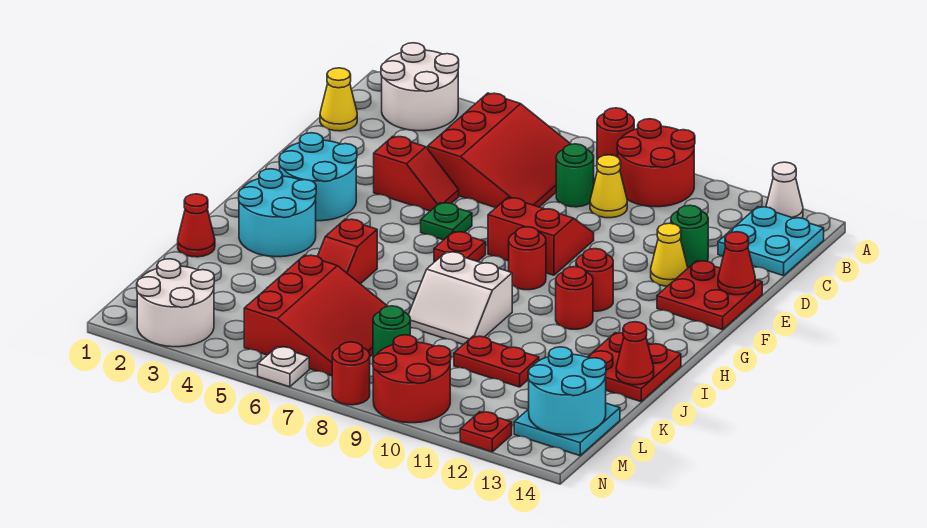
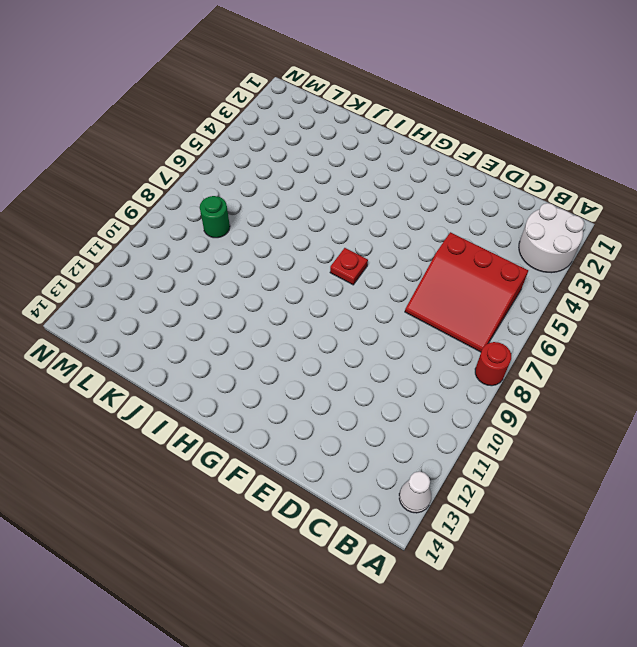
none -> red round brick A9:B10 level 1
none -> cyan plate B13:C14 level 1
none -> yellow cone C1 level 1
none -> green round brick C8 level 1

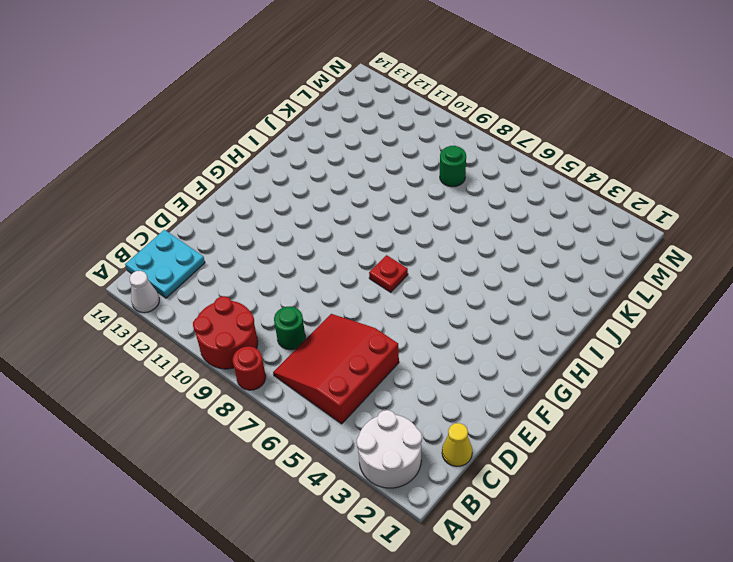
none -> yellow cone C9 level 1
none -> green round brick D12 level 1
none -> red slope E4:E5 level 1 top 4
none -> red slope E8:F9 level 1 top F

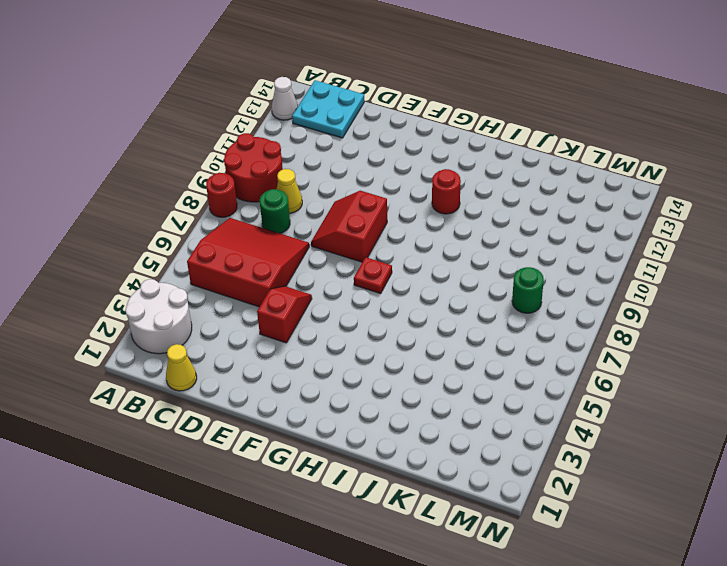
none -> green round brick D12 level 1
none -> yellow cone E12 level 1
none -> red plate E13:F14 level 1
none -> cyan round brick F2:G3 level 1

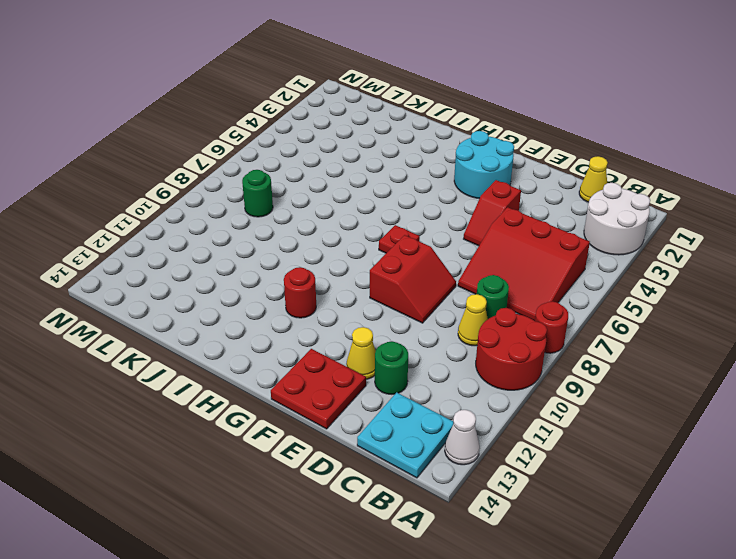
none -> green plate F6 level 1
none -> red round brick G9 level 1
none -> red round brick G11 level 1
none -> cyan round brick H2:I3 level 1

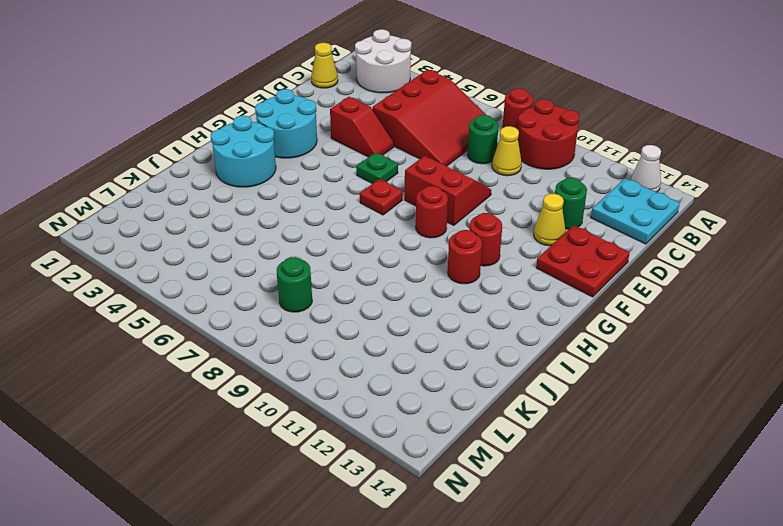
none -> red slope I5:J5 level 1 top I
none -> white slope I8:J9 level 1 top I
none -> red plate I13:J14 level 1
none -> red cone J1 level 1

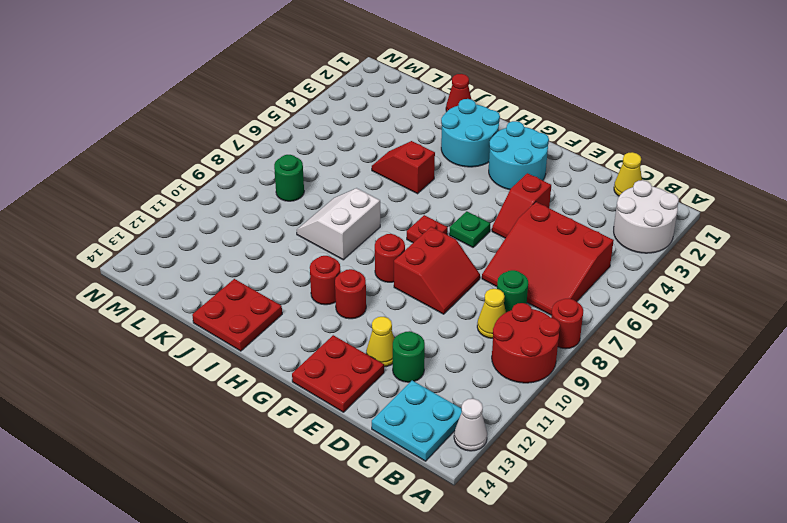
none -> red slope K5:M7 level 1 top 5
none -> red plate K10:K11 level 1
none -> cyan plate L13:M14 level 1
none -> white round brick M2:N3 level 1

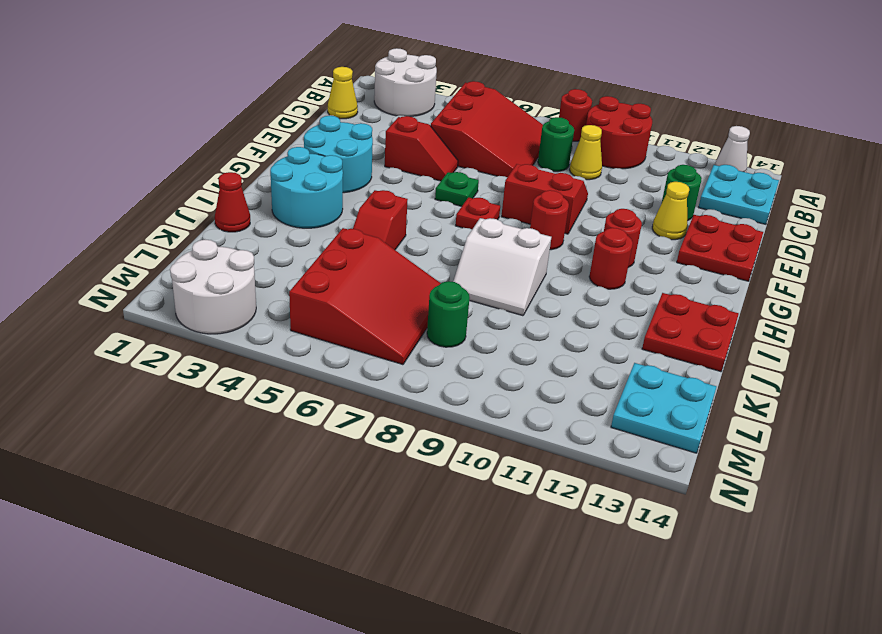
none -> red plate K10:K11 level 1
none -> red round brick M9:N10 level 1
none -> white plate N6 level 1
none -> red round brick N8 level 1

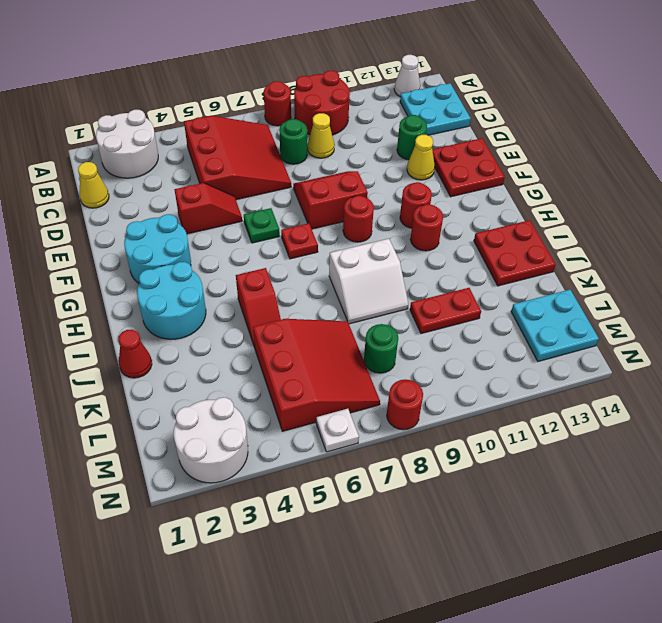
none -> red round brick M9:N10 level 1
none -> red plate N12 level 1
none -> red cone E14 level 2
none -> red cone J14 level 2

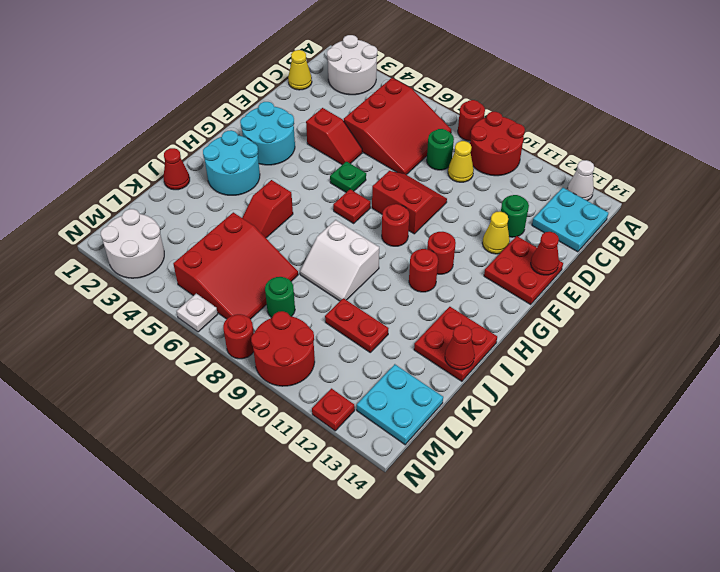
none -> cyan round brick L13:M14 level 2

